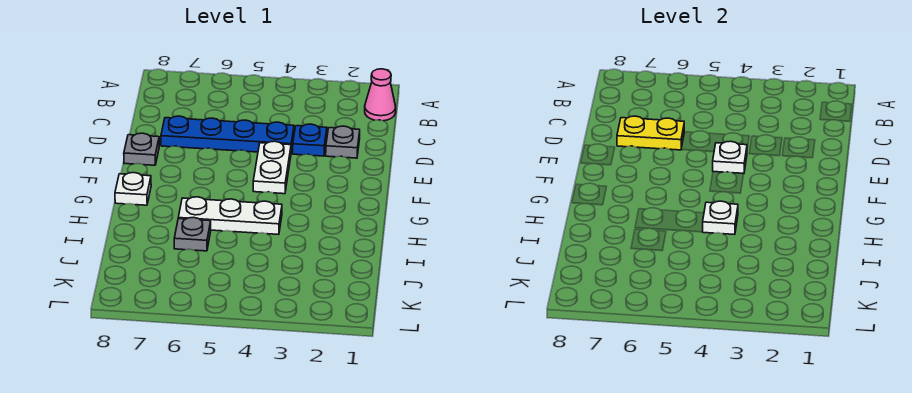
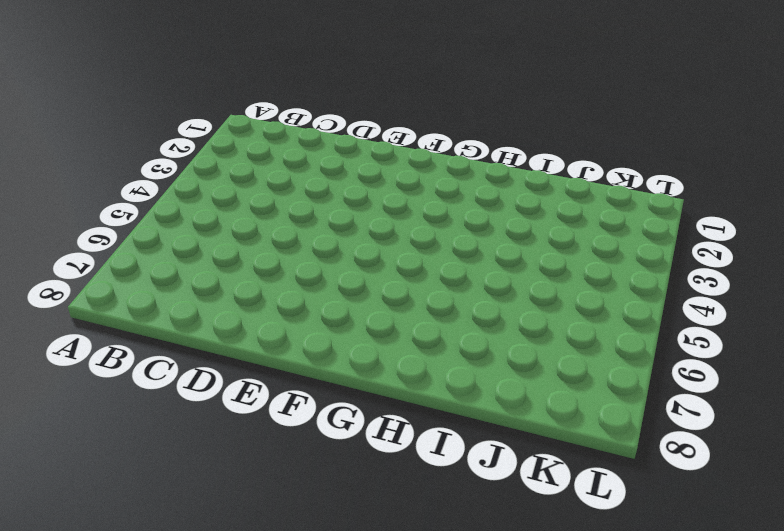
none -> pink cone B1 level 1
none -> grey plate D2 level 1
none -> blue plate D3 level 1

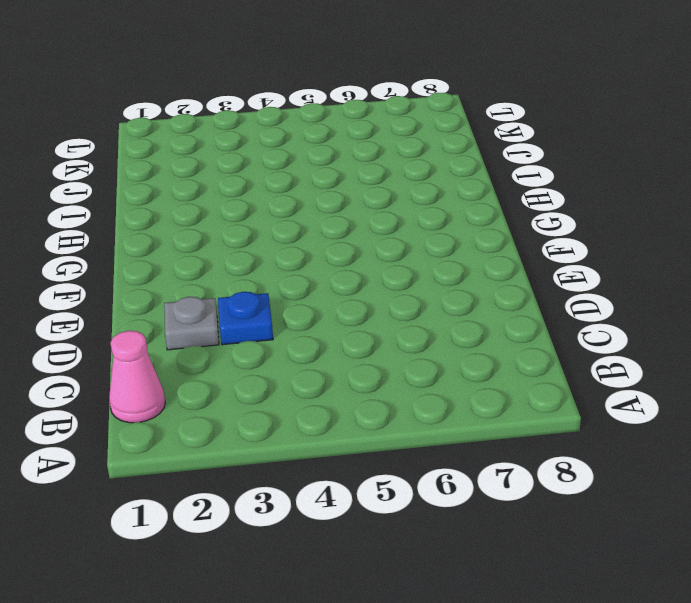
none -> blue plate D4:D7 level 1
none -> white plate E4:F4 level 1
none -> grey plate E8 level 1

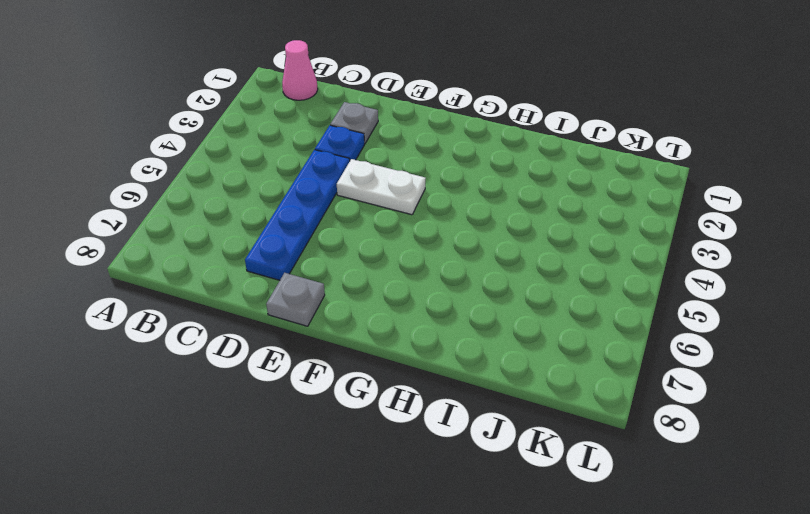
none -> white plate G8 level 1
none -> white plate H4:H6 level 1
none -> grey plate I6 level 1

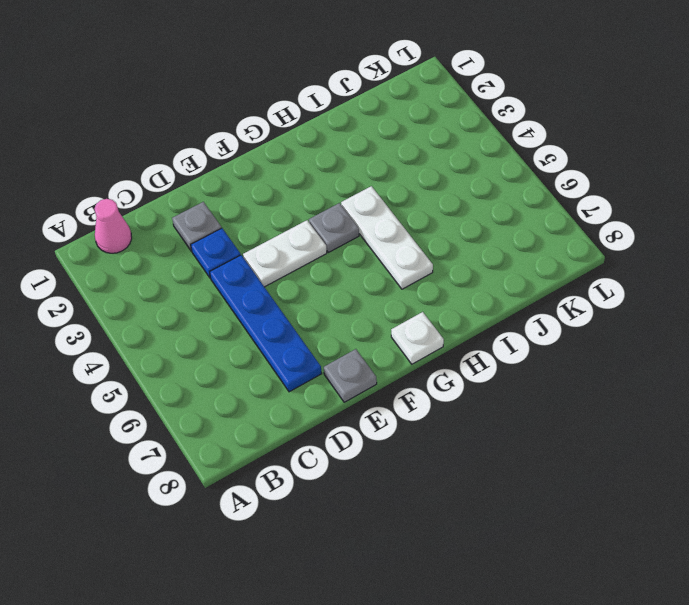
grey plate G4 level 1 -> grey plate I6 level 1
none -> yellow plate D6:D7 level 2
none -> white plate E4 level 2
none -> white plate H4 level 2

